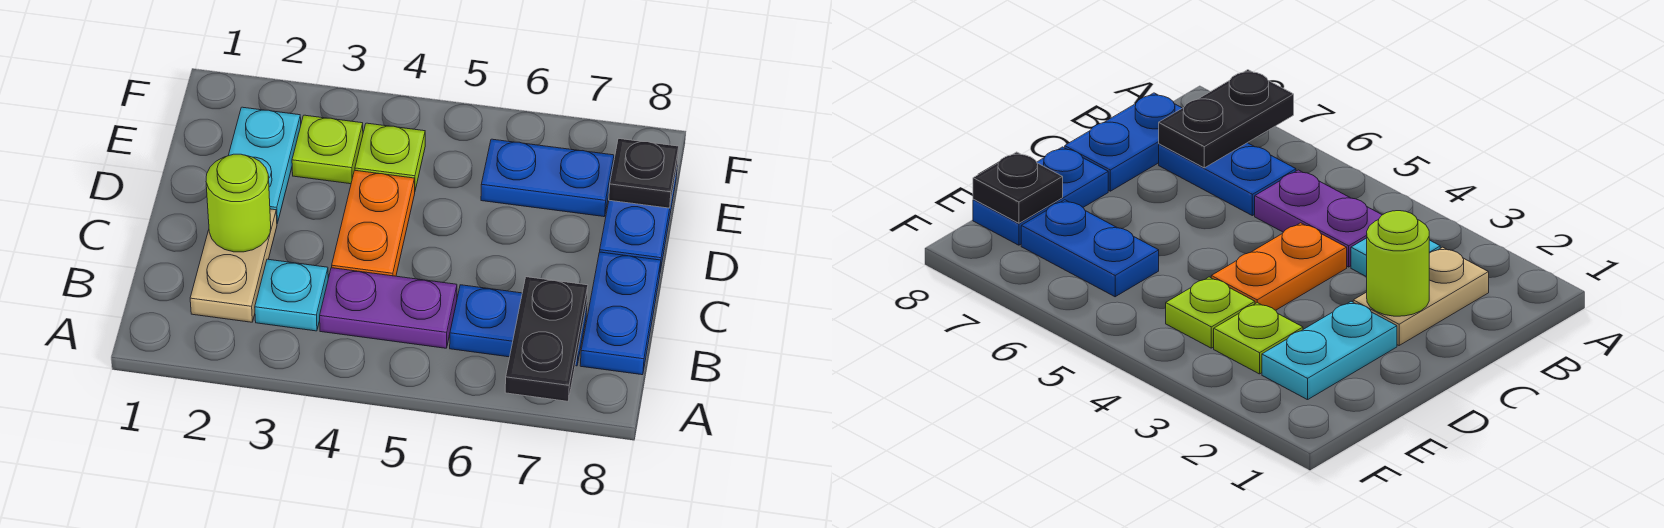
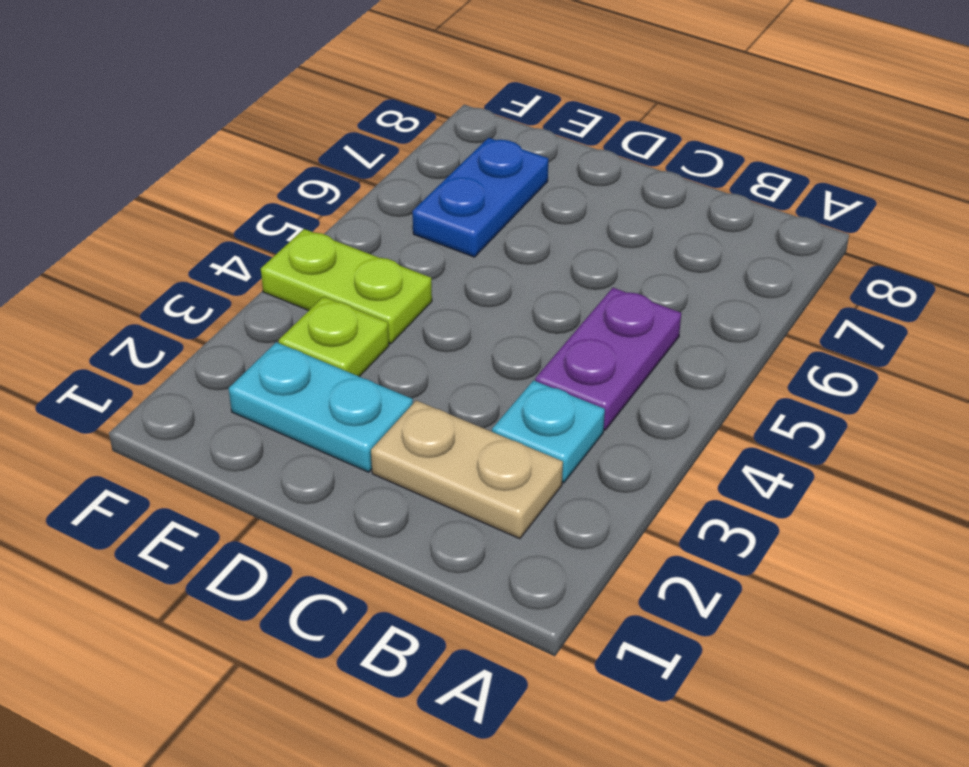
lime plate E4:F4 level 1 -> lime plate E4 level 1
none -> blue plate B6:B7 level 1
none -> blue plate B8:C8 level 1
none -> orange plate C4:D4 level 1

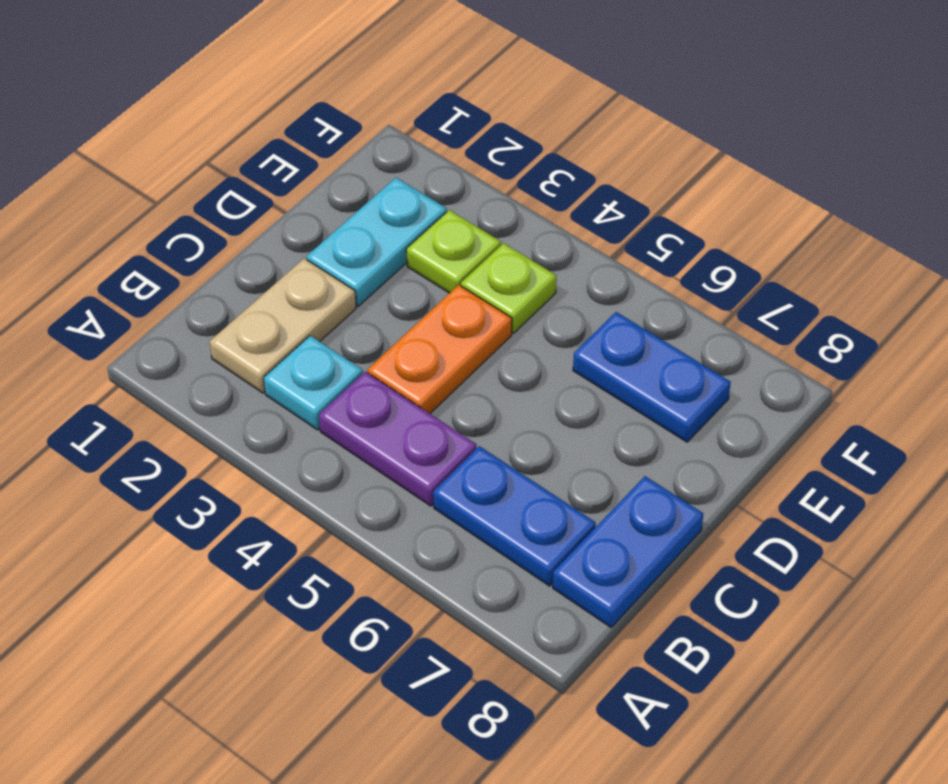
none -> blue plate D8:E8 level 1
none -> black plate A7:B7 level 2
none -> lime round brick C2 level 2

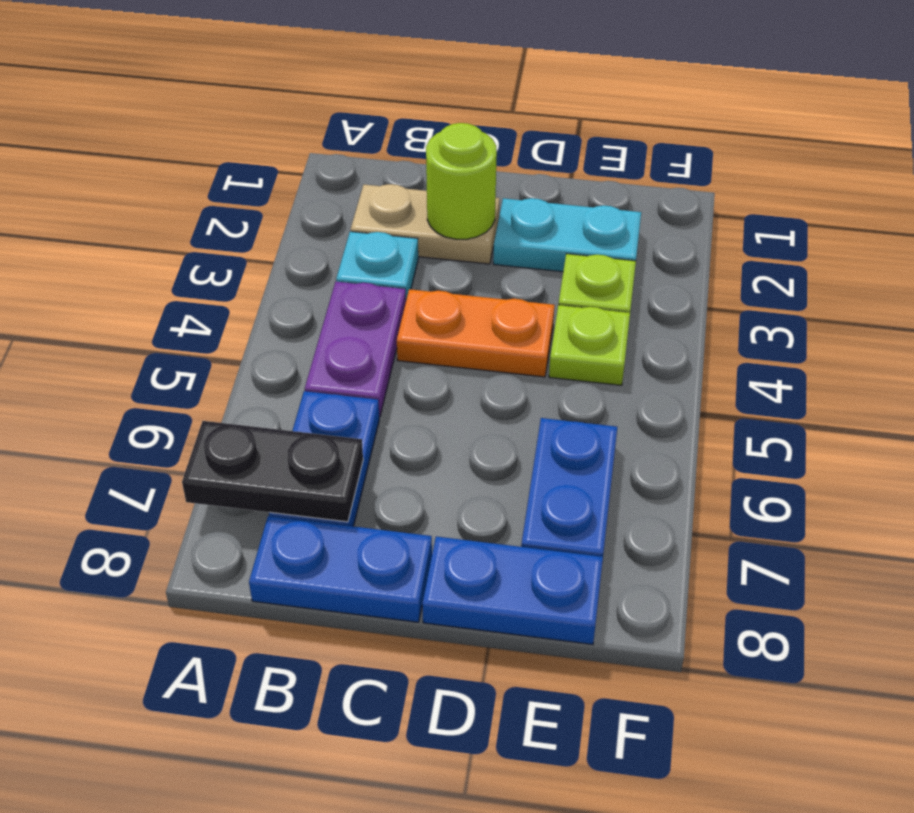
none -> black plate E8 level 2

